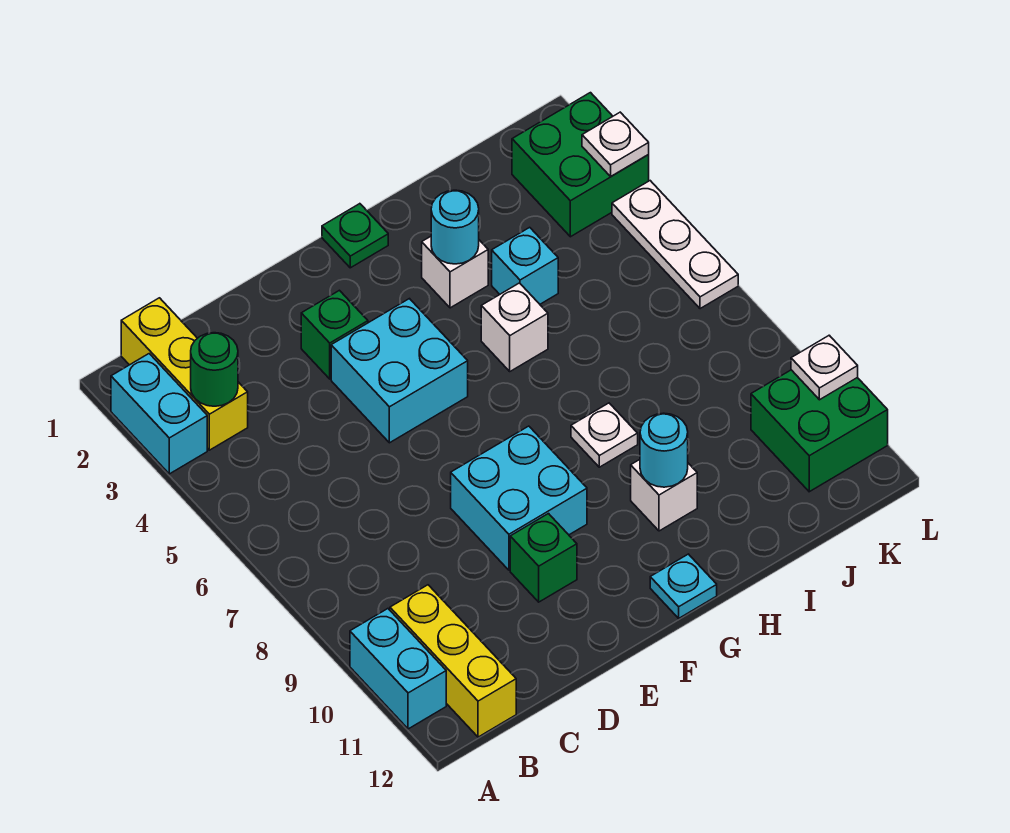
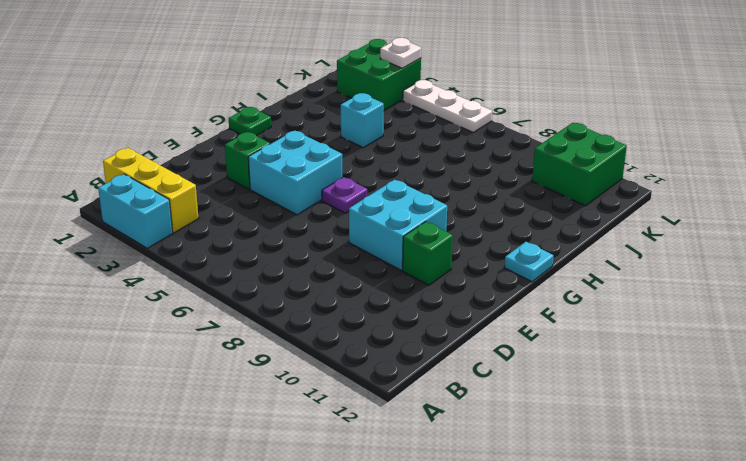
purple plate F6 level 1 -> none
none -> cyan brick A10:A11 level 1
none -> yellow brick B10:B12 level 1
none -> white brick H3 level 1

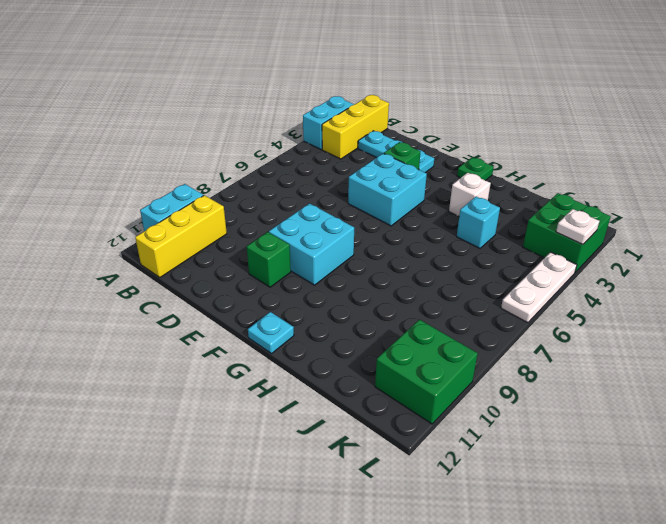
cyan plate C2:E2 level 1 -> none
none -> white brick H5 level 1
none -> white plate H8 level 1
none -> white brick H10 level 1

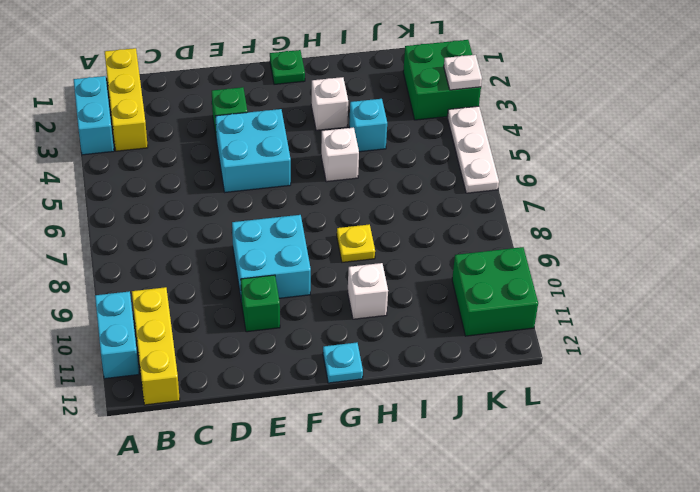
yellow plate H8 level 1 -> white plate H8 level 1
none -> green round brick B3 level 2
none -> cyan round brick H3 level 2
none -> cyan round brick H10 level 2

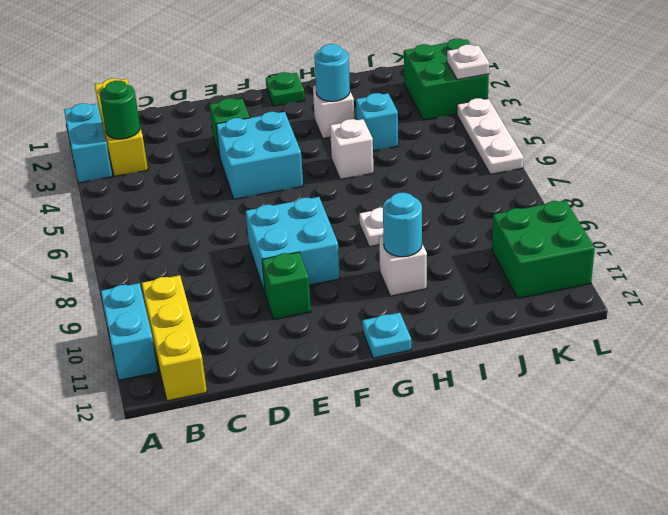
none -> white plate L10 level 2

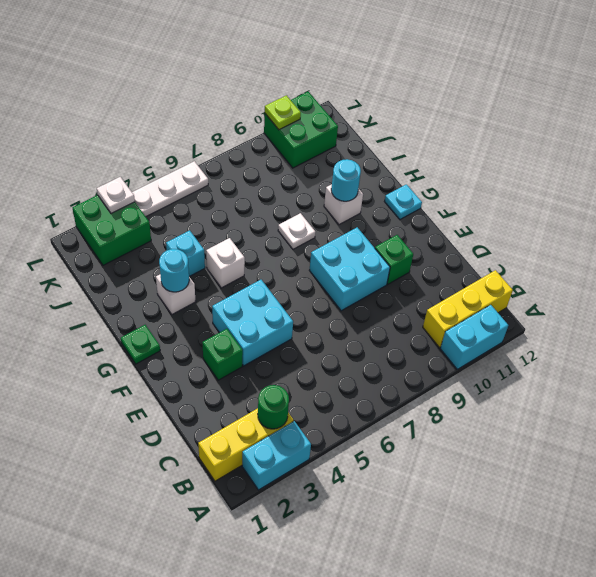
lime plate L10 level 2 -> white plate L10 level 2

